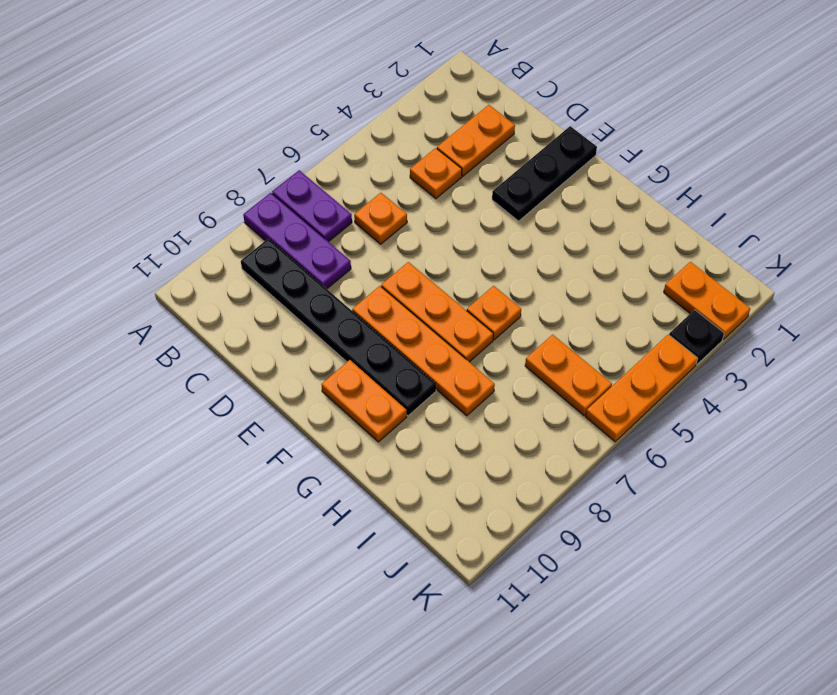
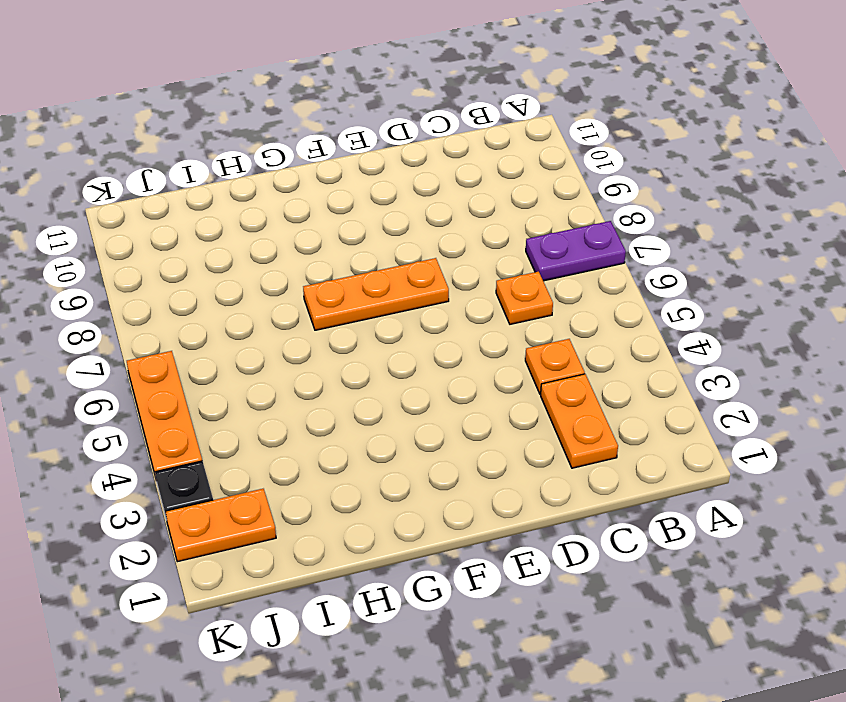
none -> purple plate A8:C8 level 1
none -> black plate B9:G9 level 1
none -> black plate E1:E3 level 1

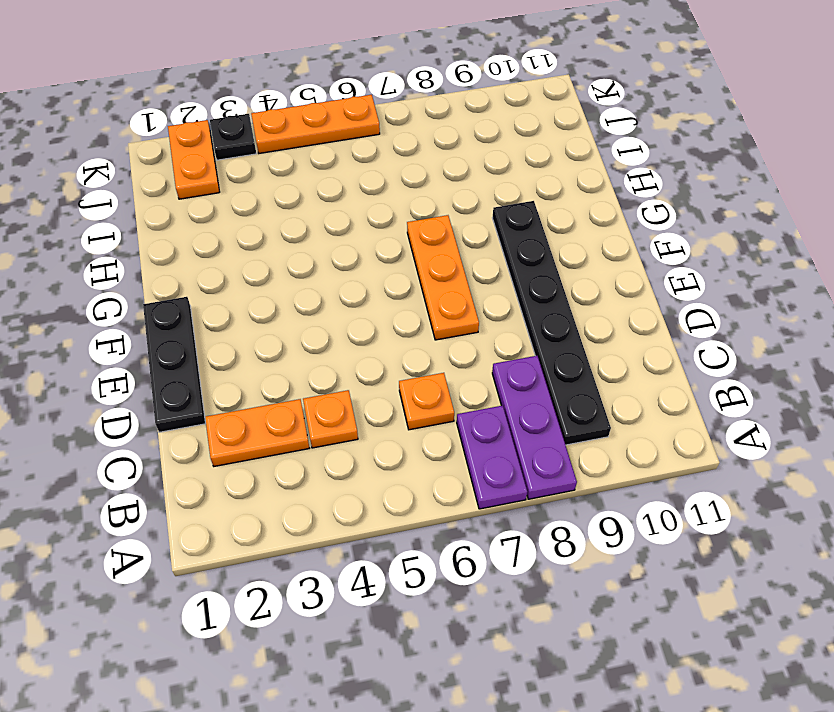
black plate D1:F1 level 1 -> black plate E1:E3 level 1
none -> orange plate E8:H8 level 1
none -> orange plate F10:G10 level 1
none -> orange plate G6 level 1

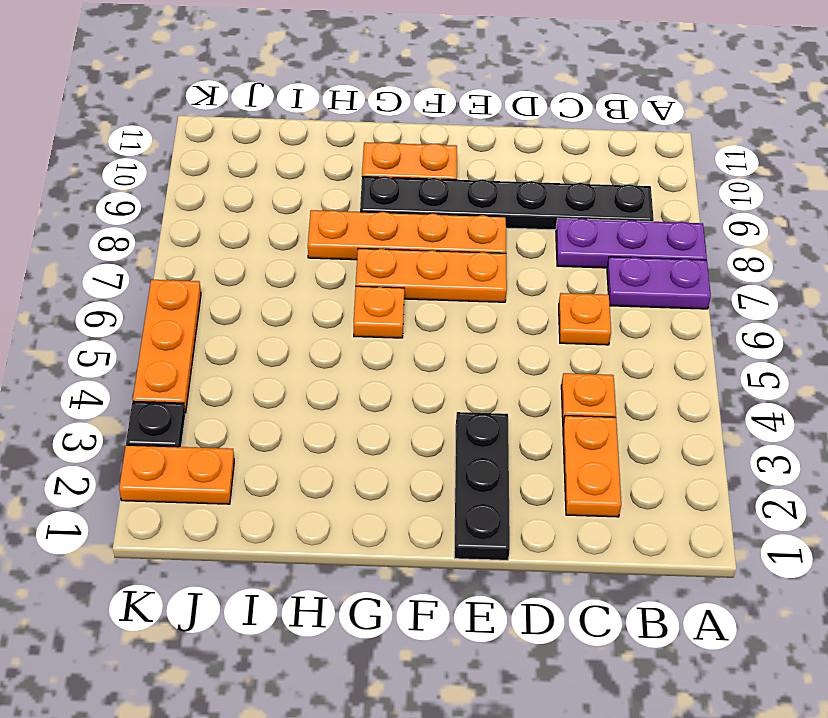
none -> orange plate I6:J6 level 1

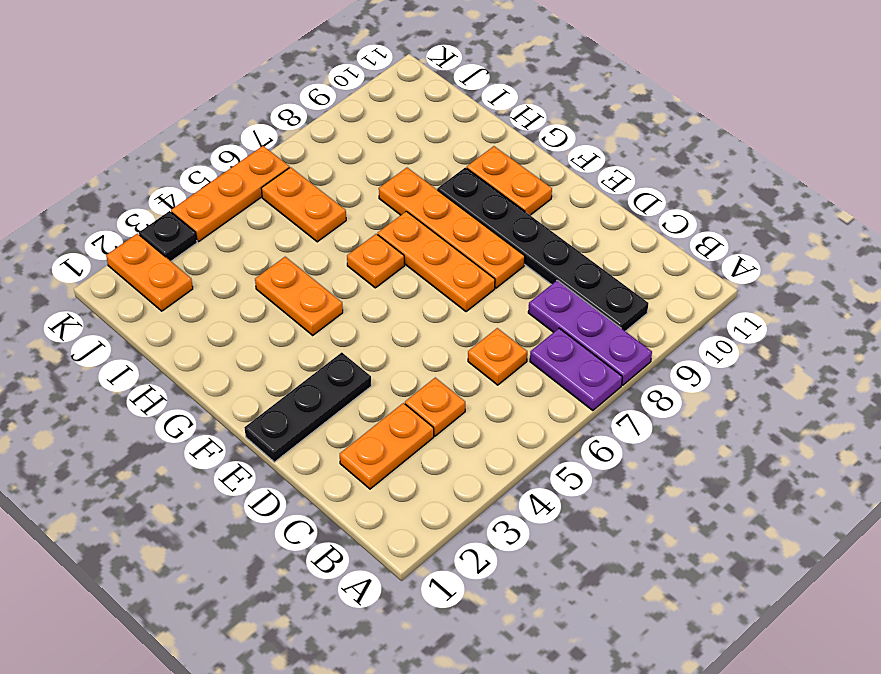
orange plate G4:H4 level 1 -> none

